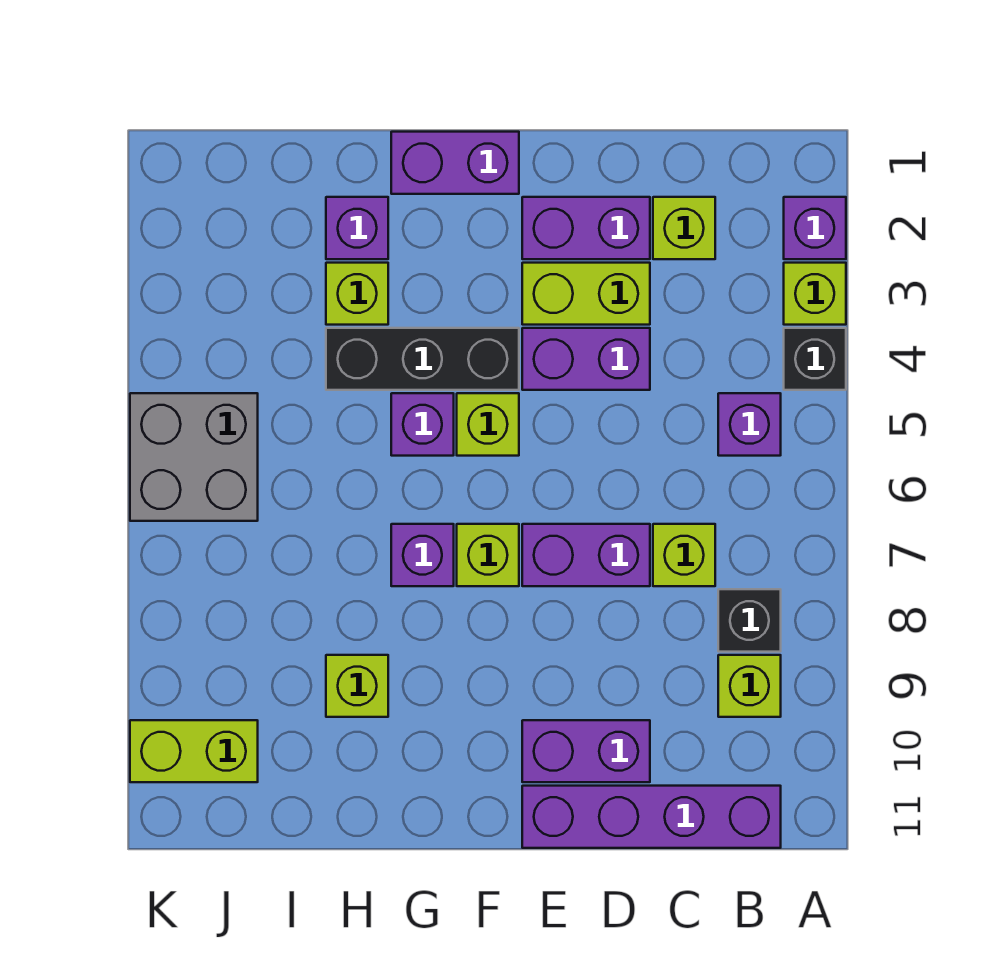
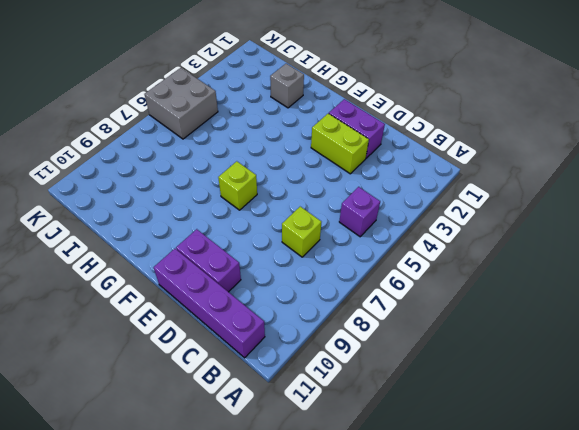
grey brick H2 level 1 -> purple brick H2 level 1
none -> purple brick A2 level 1
none -> lime brick A3 level 1
none -> black brick A4 level 1

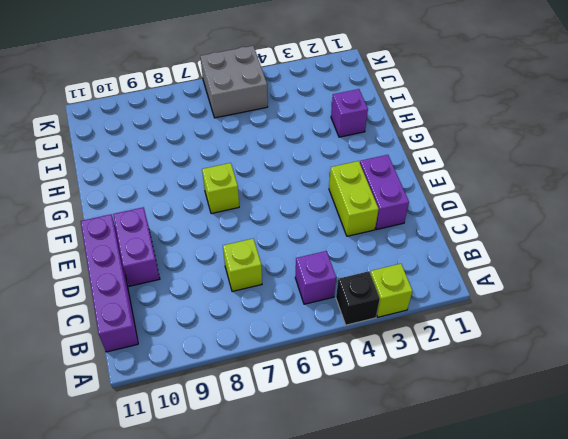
none -> purple brick A2 level 1
none -> black brick B8 level 1
none -> lime brick B9 level 1

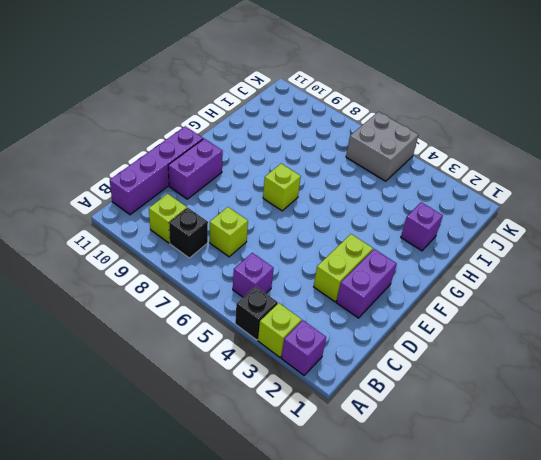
none -> lime brick C2 level 1
none -> purple brick D4:E4 level 1
none -> purple brick D7:E7 level 1

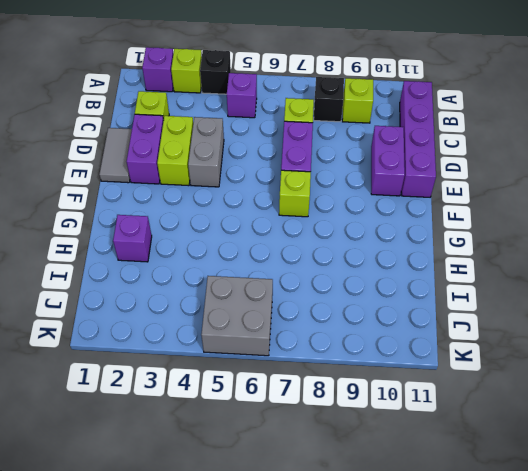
grey tile D1:E1 level 1 -> none
grey brick D4:E4 level 1 -> purple brick D4:E4 level 1
none -> purple brick F1:G1 level 1
none -> black brick F4:H4 level 1
none -> lime brick F5 level 1

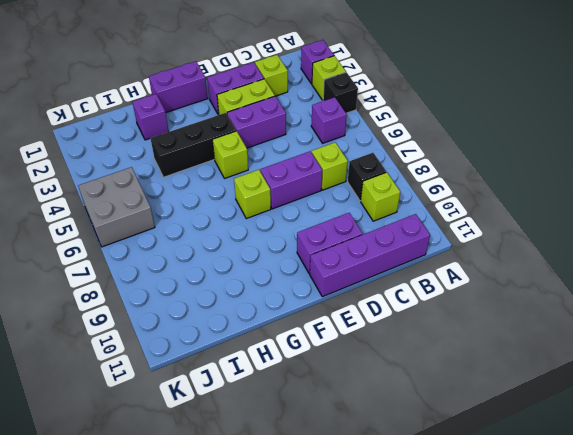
none -> purple brick G5 level 1
none -> purple brick G7 level 1
none -> lime brick H3 level 1

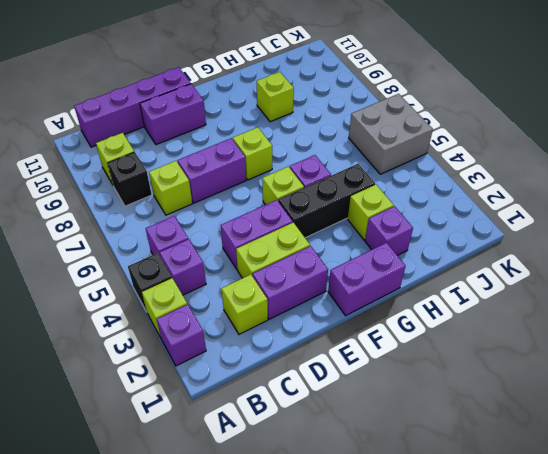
purple brick B4 level 1 -> purple brick G7 level 1
none -> lime brick J10:K10 level 1

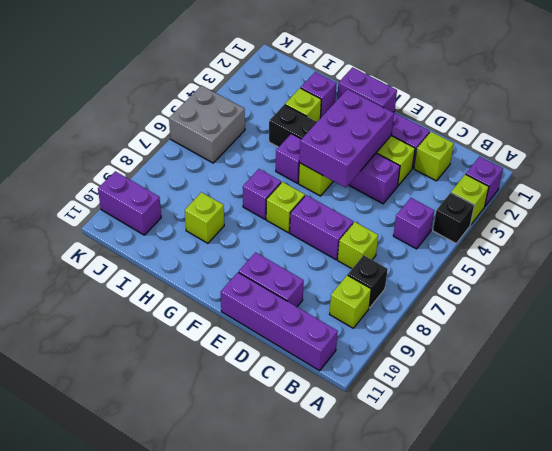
purple brick E3:F5 level 2 -> none
purple brick J10:K10 level 1 -> lime brick J10:K10 level 1

